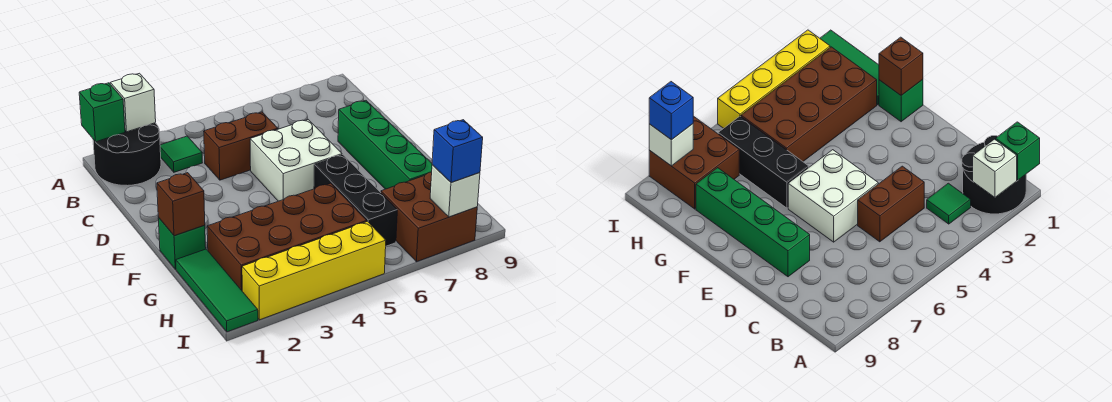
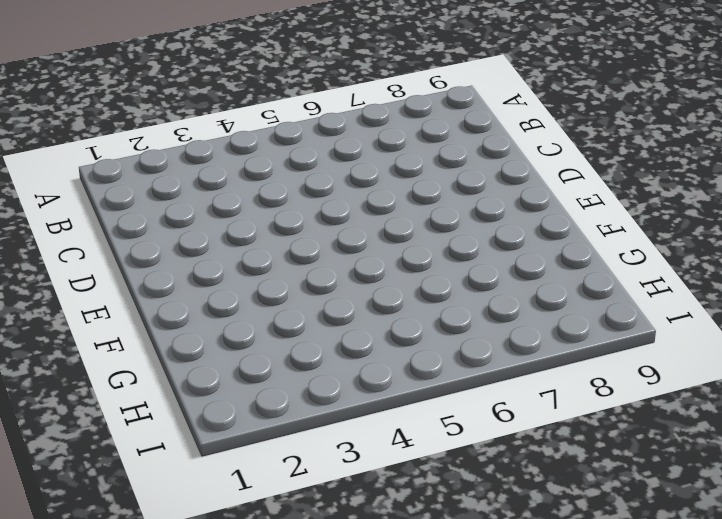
none -> black round brick A1:B2 level 1
none -> green tile B3 level 1
none -> brown brick C4:C5 level 1

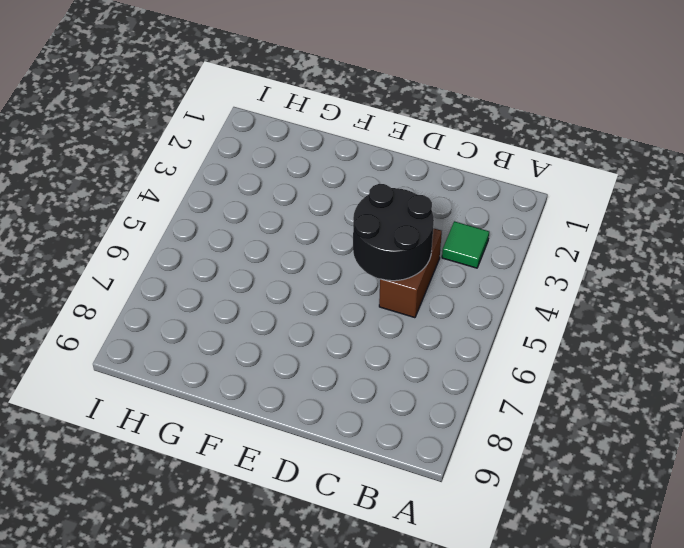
black round brick C4:D5 level 2 -> black round brick A1:B2 level 1
none -> white brick D5:E6 level 1
none -> green brick D8:G8 level 1
none -> green brick F1 level 1

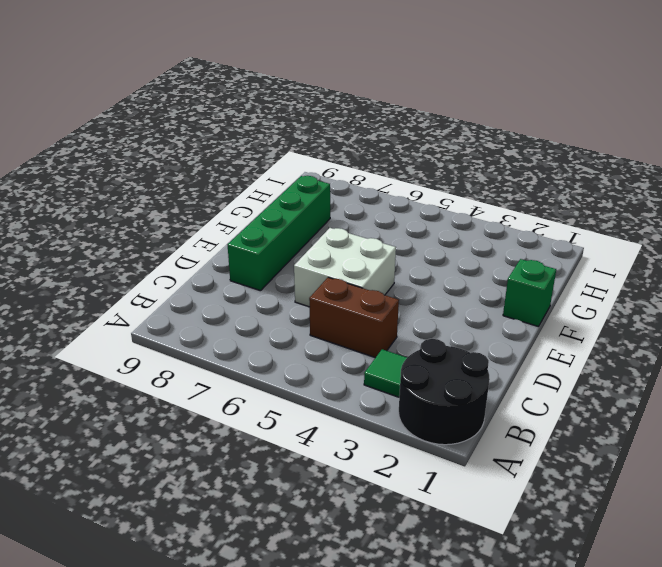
none -> black brick F6:H6 level 1
none -> green tile G1:I1 level 1
none -> brown brick G2:H5 level 1

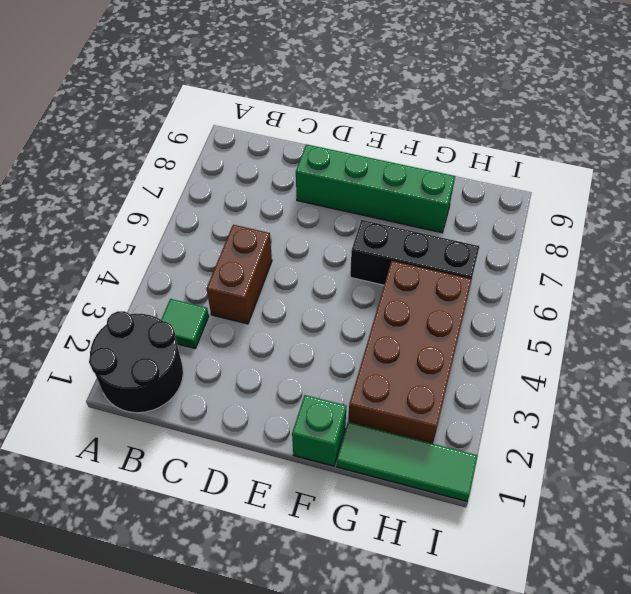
none -> white brick D5:E6 level 1
none -> brown brick H7:I8 level 1
none -> yellow brick I2:I5 level 1

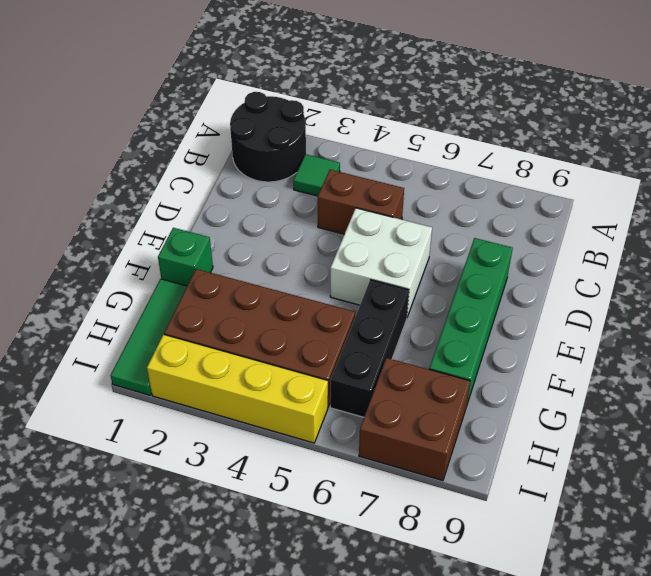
none -> green brick A1 level 2
none -> white brick A2 level 2
none -> brown brick F1 level 2

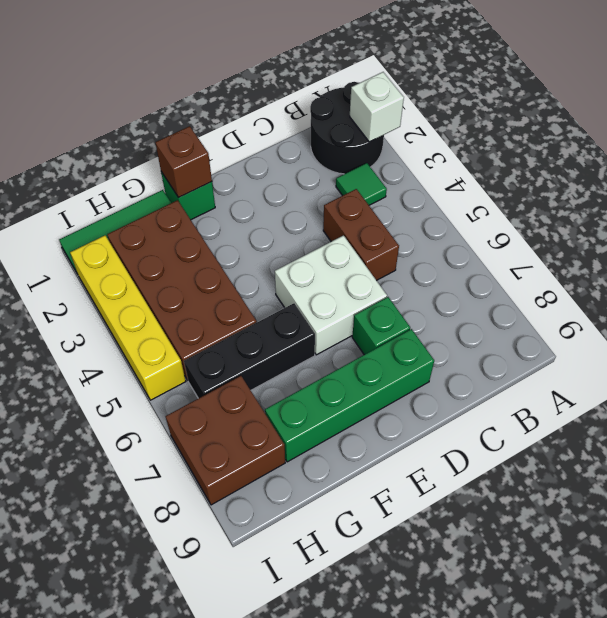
green brick D7 level 1 -> green brick A1 level 2
none -> white brick I8 level 2
none -> blue brick I8 level 3

